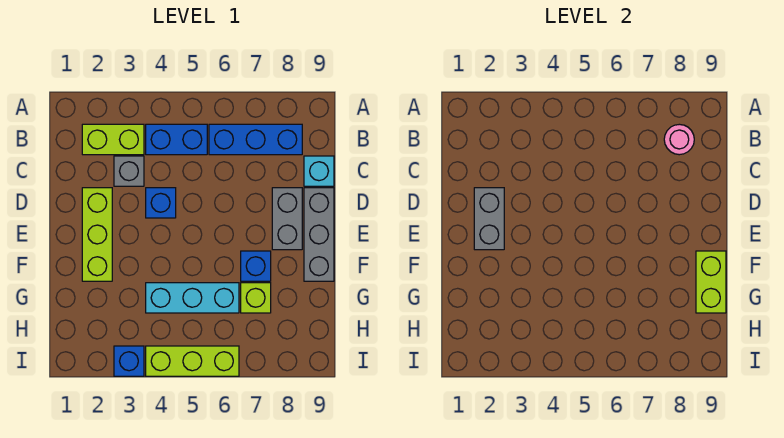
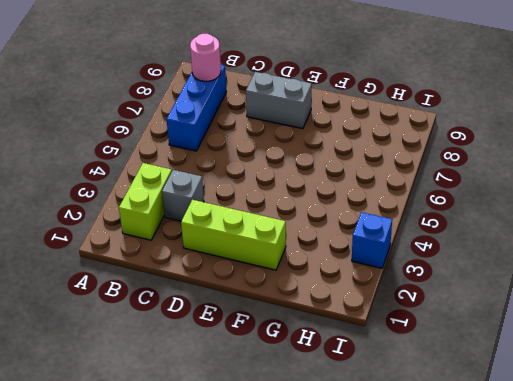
none -> blue brick B4:B5 level 1
none -> cyan brick C9 level 1
none -> blue brick D4 level 1

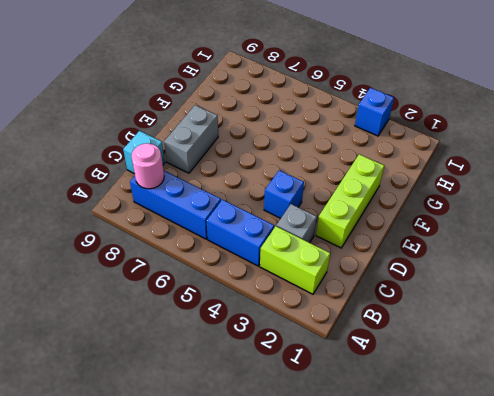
none -> grey brick D9:F9 level 1
none -> blue brick F7 level 1
none -> cyan brick G4:G6 level 1

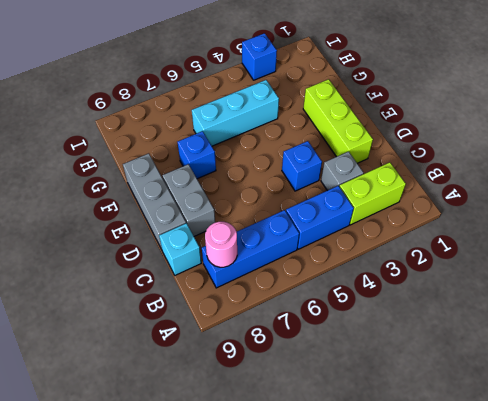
none -> lime brick G7 level 1
none -> lime brick I4:I6 level 1
none -> grey brick D2:E2 level 2

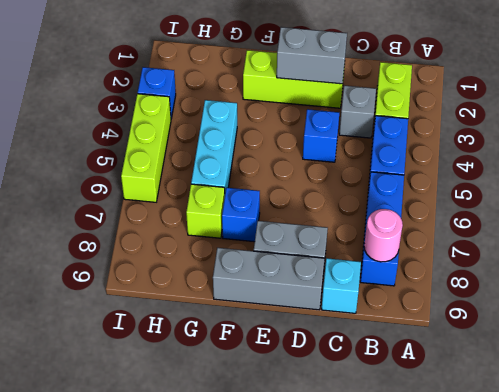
none -> lime brick F9:G9 level 2

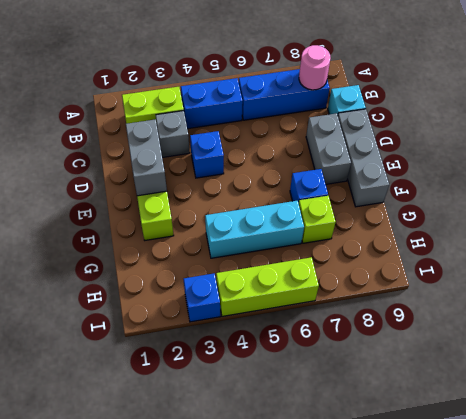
none -> lime brick F9:G9 level 2

